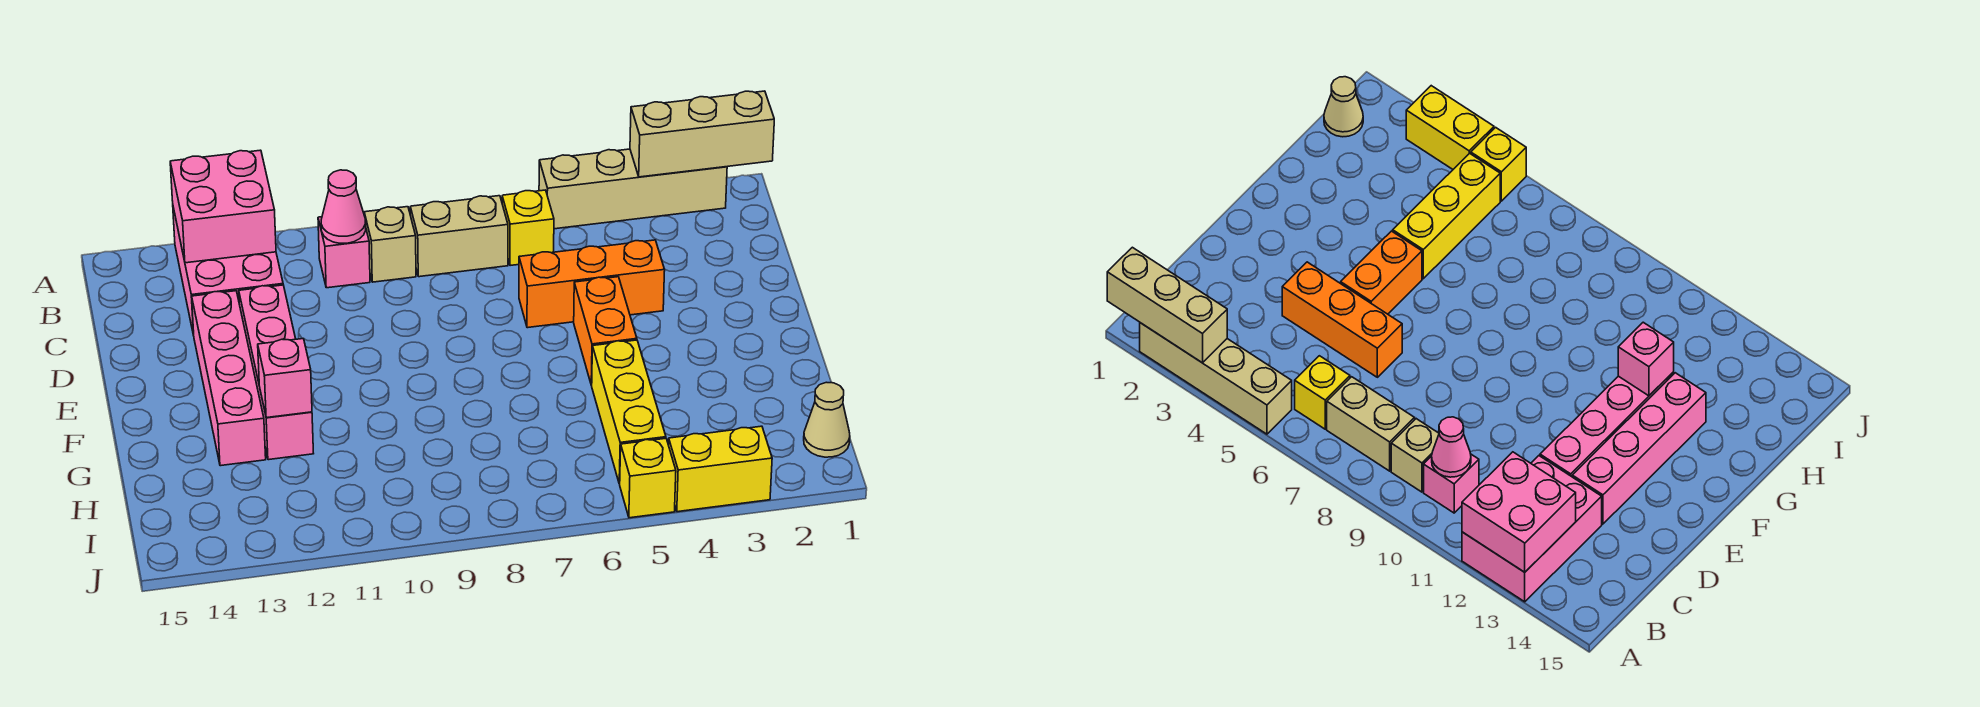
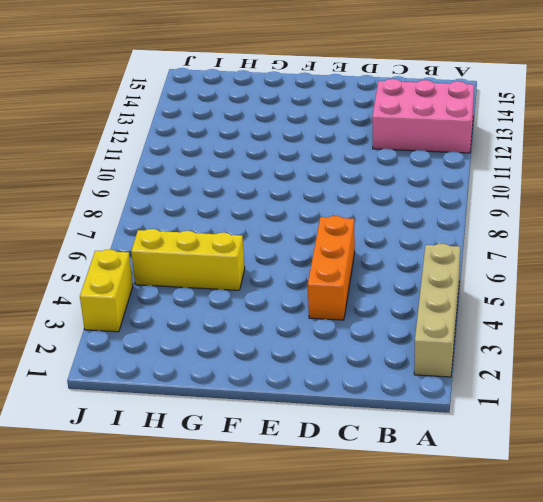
none -> yellow brick B6 level 1
none -> tan brick B7:B8 level 1
none -> tan brick B9 level 1

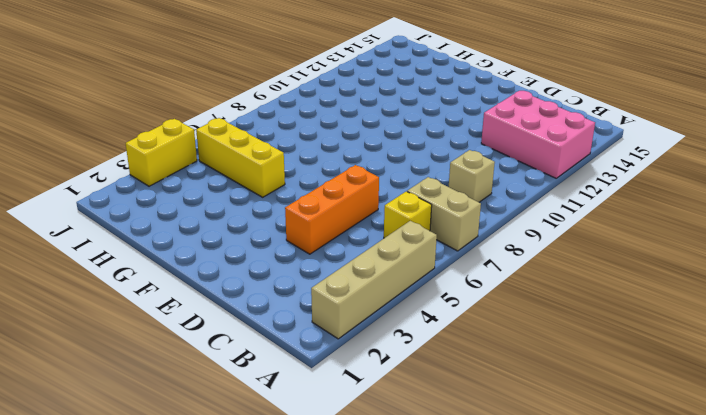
tan brick A7:B7 level 1 -> tan brick B7:B8 level 1
none -> pink brick B10 level 1
none -> pink brick D12:G12 level 1
none -> pink brick D13:G13 level 1

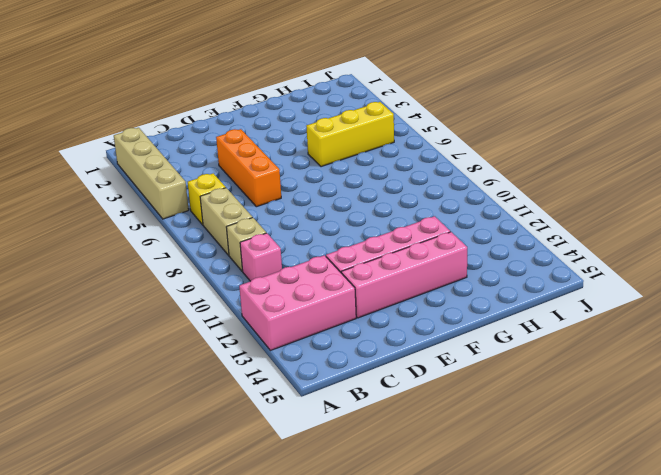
none -> orange brick E5:F5 level 1
none -> tan cone I1 level 1
none -> yellow brick J3:J4 level 1

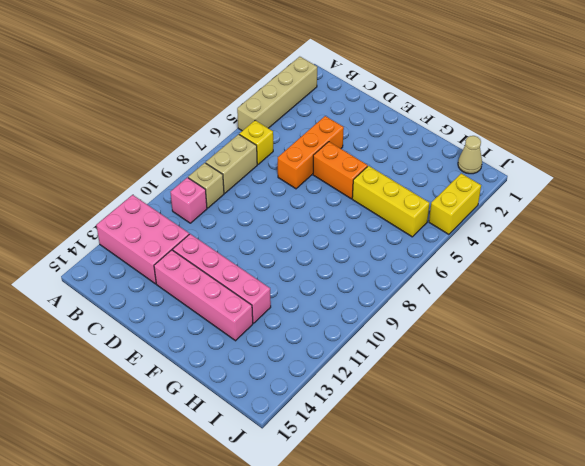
none -> yellow brick J5 level 1
none -> tan brick A1:A3 level 2
none -> pink brick A12:B13 level 2

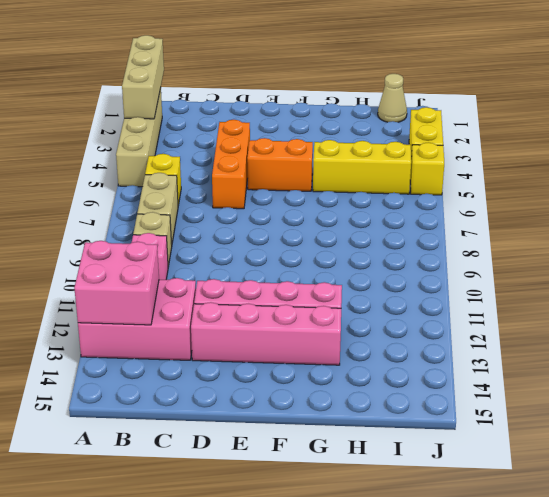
none -> pink cone B10 level 2
none -> pink brick G12 level 2

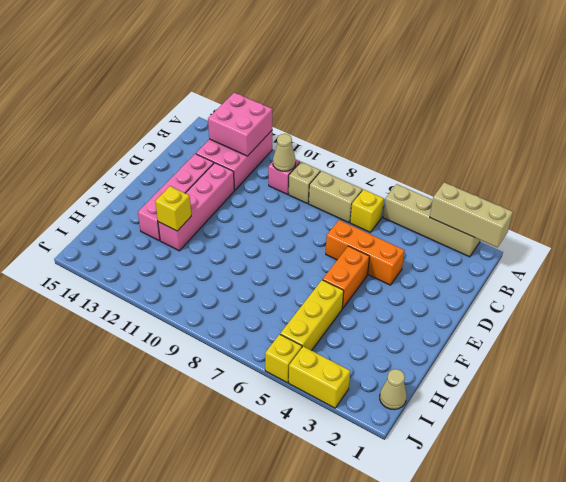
tan cone B10 level 2 -> pink cone B10 level 2
yellow brick G12 level 2 -> pink brick G12 level 2

